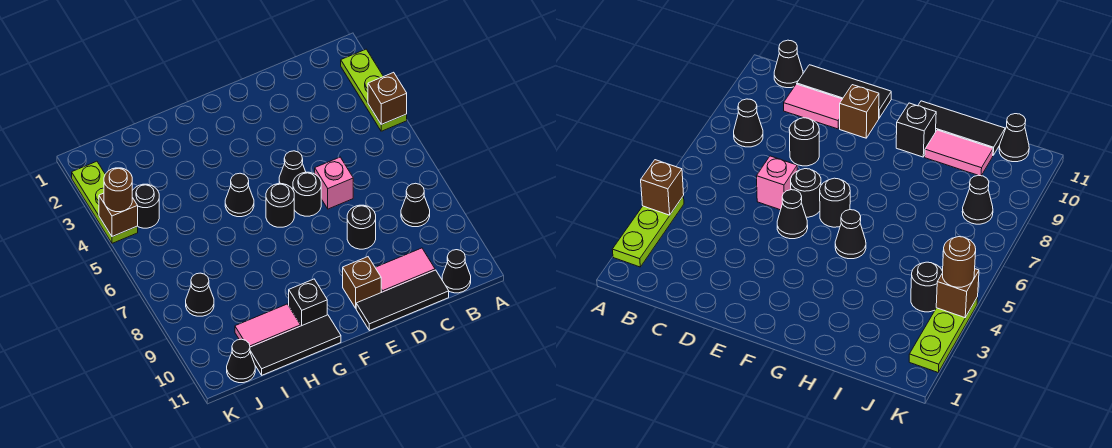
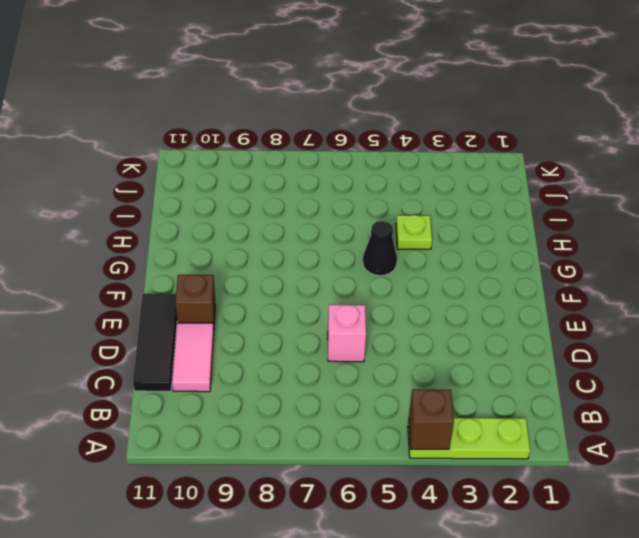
lime plate H4 level 1 -> none
none -> black cone B8 level 1
none -> black cone B11 level 1
none -> black round brick D8 level 1

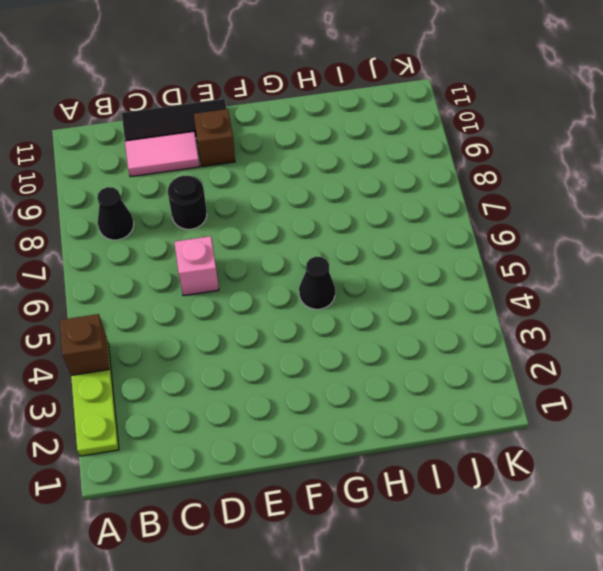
none -> black cone B11 level 1
none -> black cone E5 level 1
none -> black round brick E6 level 1

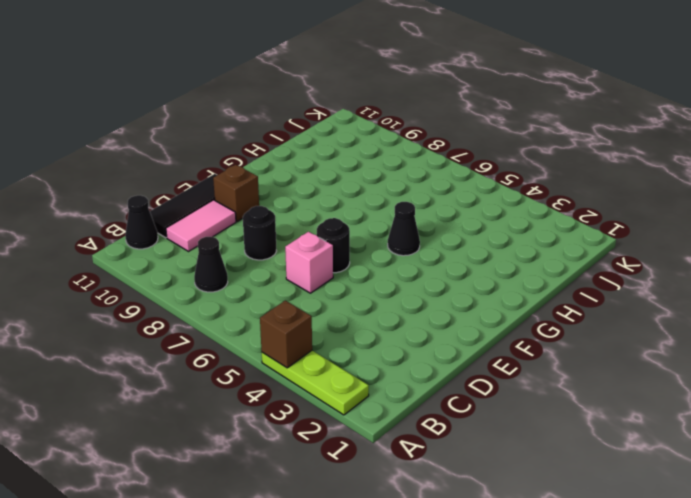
none -> black cone E5 level 1
none -> black round brick F6 level 1
none -> black brick G10 level 1

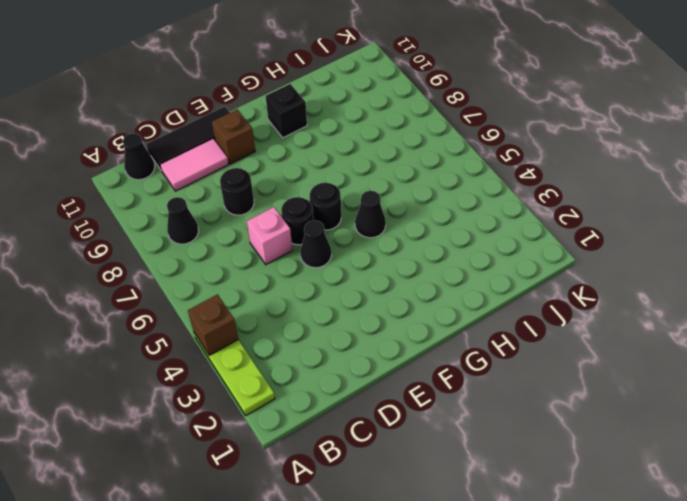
none -> black tile G11:I11 level 1
none -> pink tile H10:I10 level 1
none -> black round brick J4 level 1

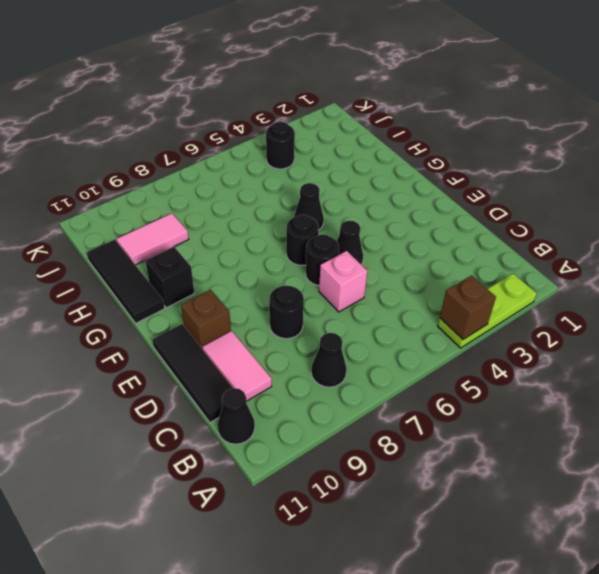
pink tile I9:I10 level 1 -> pink tile H10:I10 level 1
none -> black cone J8 level 1
none -> black cone J11 level 1
none -> lime plate K2:K4 level 1

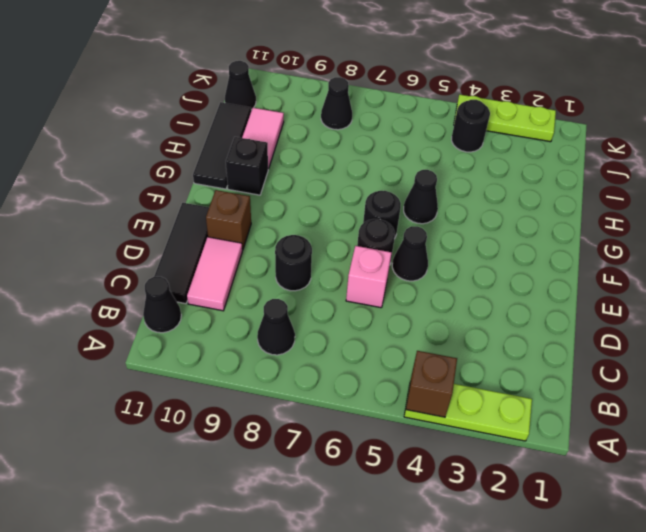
none -> brown brick K4 level 2
none -> brown round brick K4 level 3

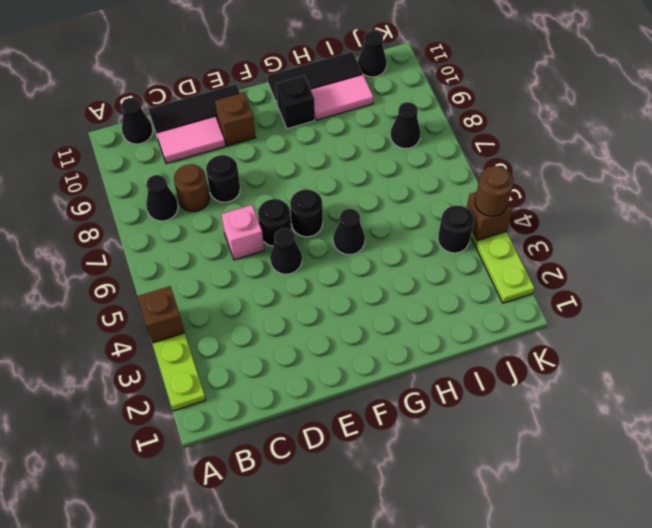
brown round brick C8 level 1 -> none

